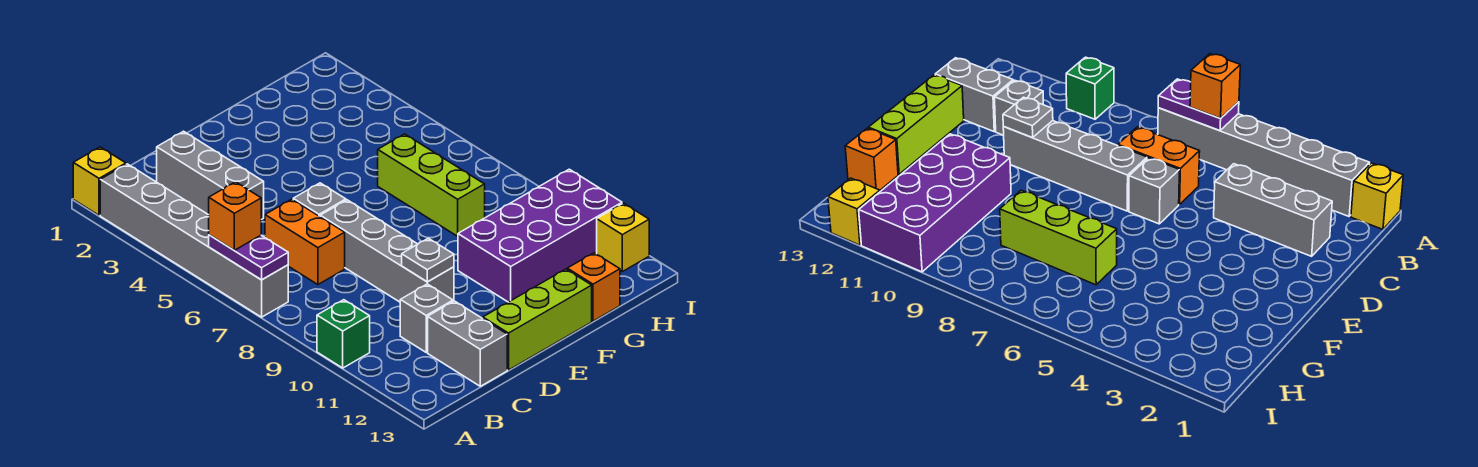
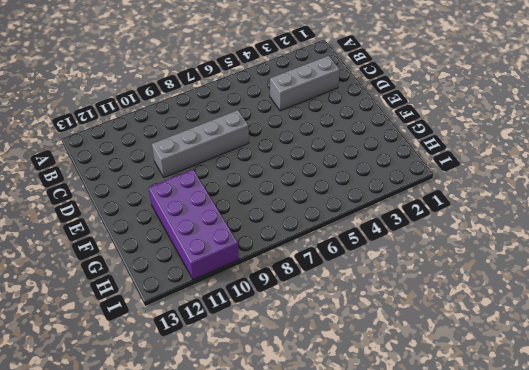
none -> yellow brick A1 level 1
none -> grey brick A2:A7 level 1
none -> green brick A10 level 1

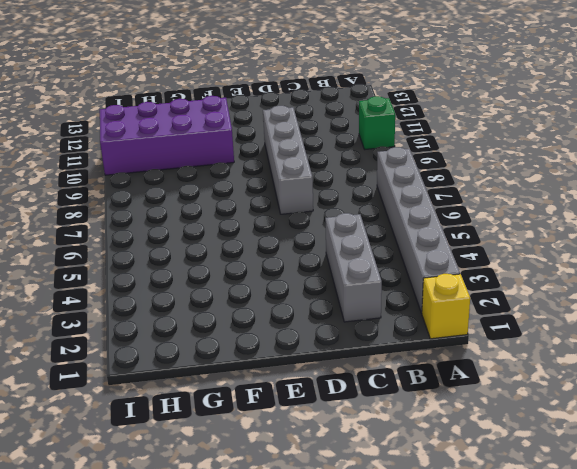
none -> orange brick C6:C7 level 1
none -> grey brick C11 level 1
none -> grey brick C12:C13 level 1

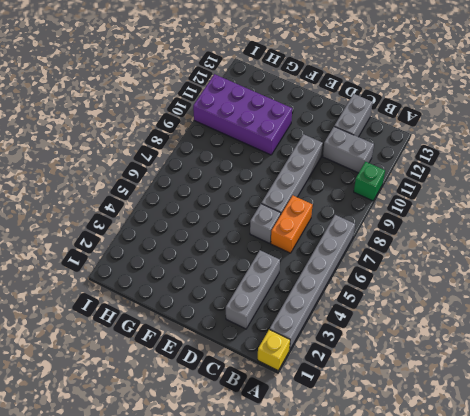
grey brick B11:C11 level 1 -> grey brick C11 level 1
none -> lime brick D13:F13 level 1
none -> lime brick G6:G8 level 1
none -> orange brick G13 level 1

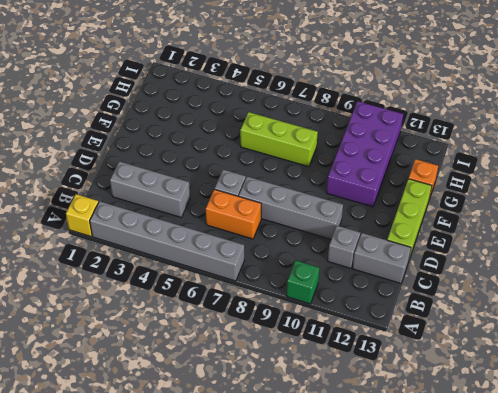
none -> yellow brick I12 level 1
none -> purple plate A6:A7 level 2
none -> grey plate D10 level 2

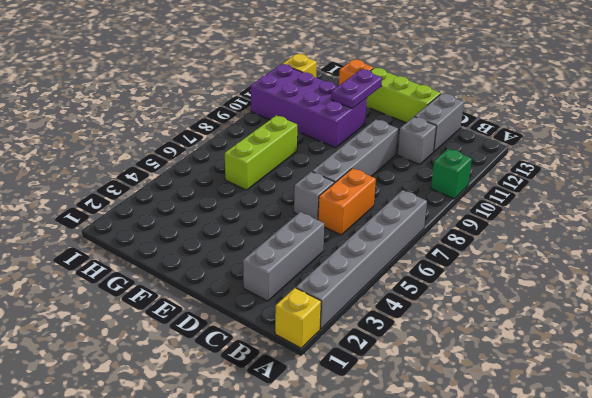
purple plate F11:F12 level 2 -> purple plate A6:A7 level 2
none -> grey plate D10 level 2
none -> orange brick A6 level 3

